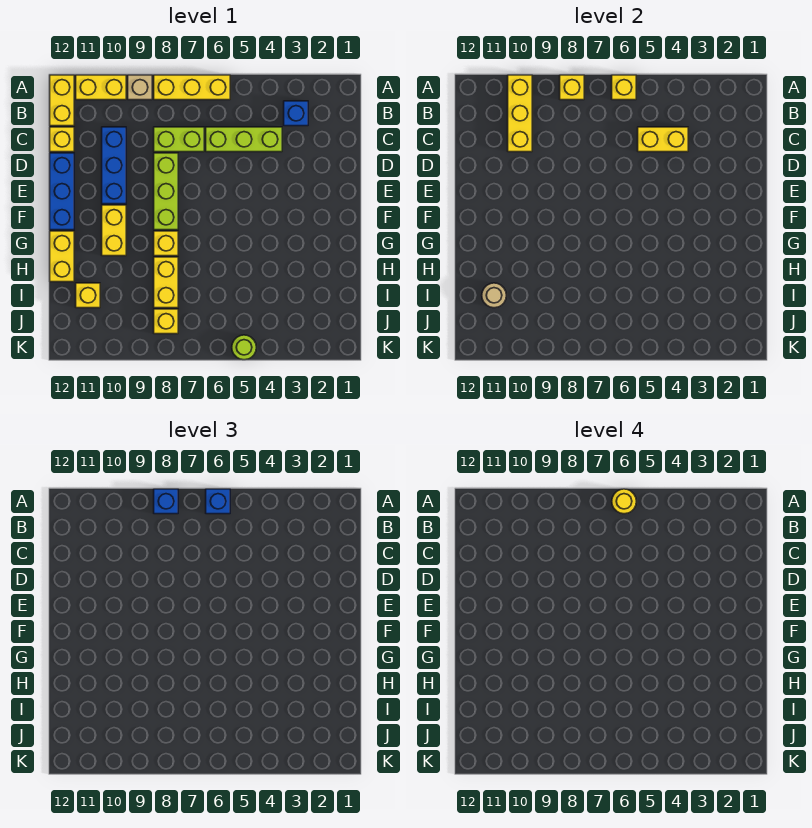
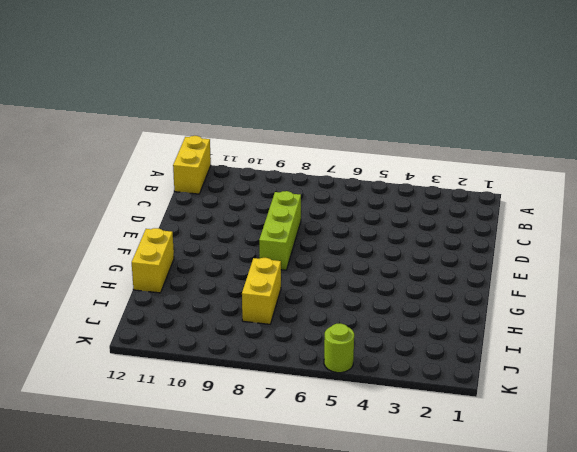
none -> yellow brick A6:A8 level 1
none -> tan brick A9 level 1
none -> yellow brick A10:A11 level 1

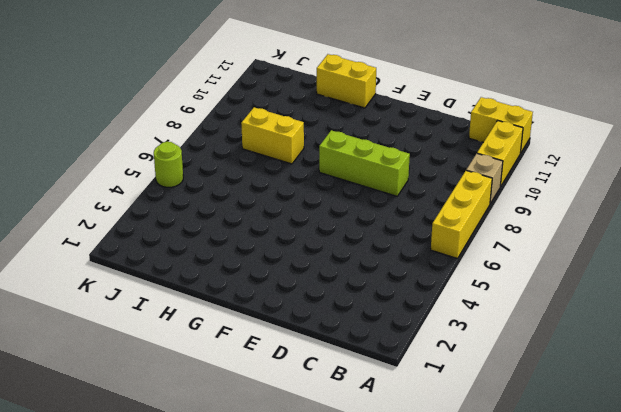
none -> blue brick B3 level 1
none -> lime brick C4:C6 level 1
none -> lime brick C7:C8 level 1

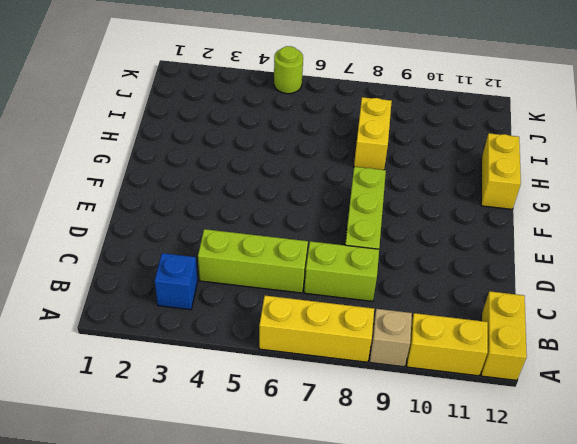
none -> blue brick C10:E10 level 1
none -> yellow brick C12 level 1
none -> blue brick D12:F12 level 1

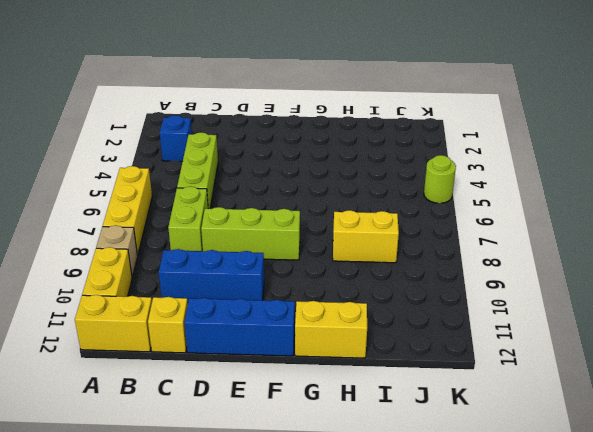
none -> yellow brick F10:G10 level 1
none -> yellow brick G8 level 1
none -> yellow brick I11 level 1

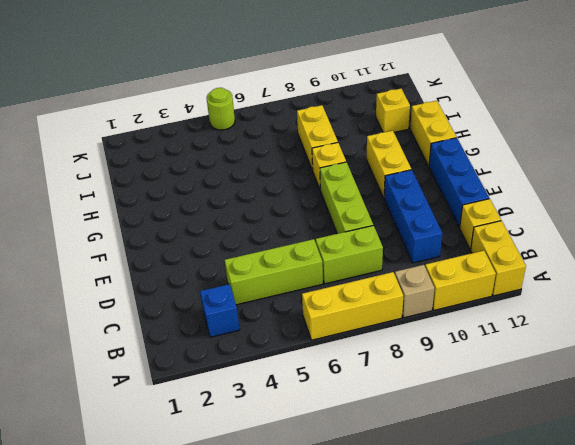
none -> yellow brick J8 level 1
none -> yellow brick A6 level 2
none -> yellow brick A8 level 2

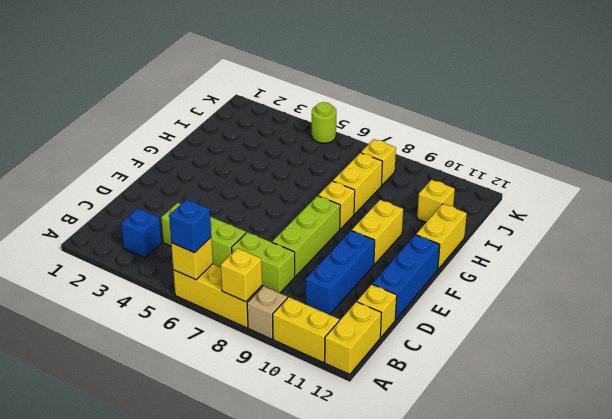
none -> yellow brick A10:C10 level 2
none -> yellow brick C4:C5 level 2
none -> tan round brick I11 level 2

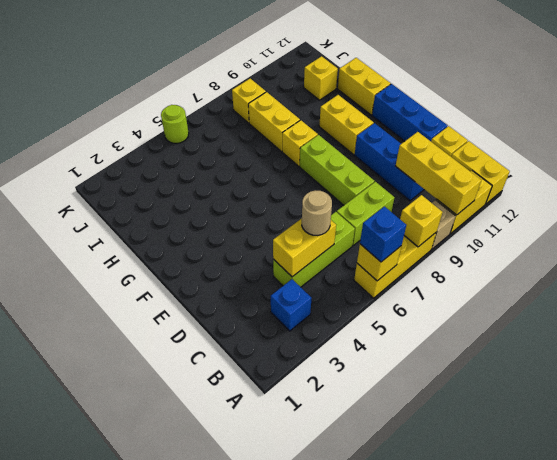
tan round brick C5 level 3 -> tan round brick I11 level 2
none -> blue brick A8 level 3
none -> yellow round brick A6 level 4

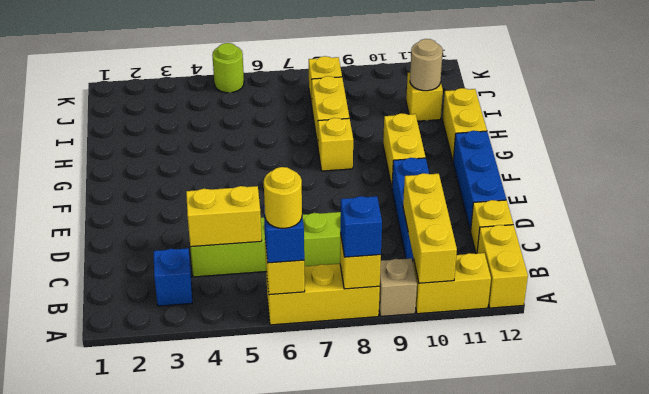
none -> lime brick D8:F8 level 1

